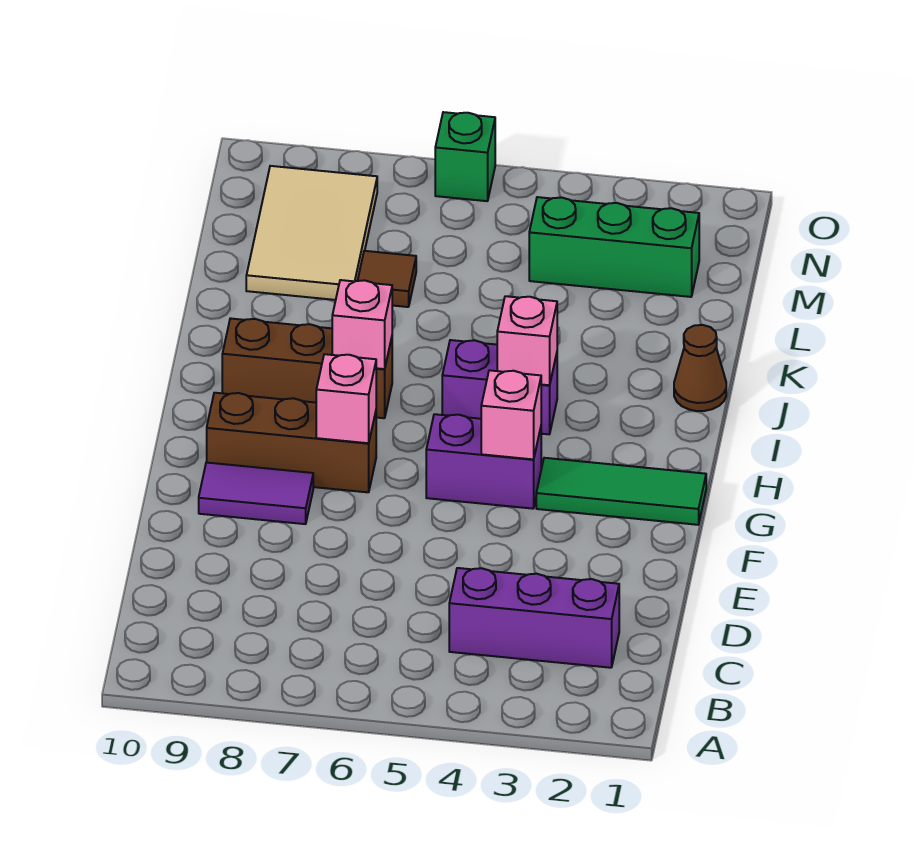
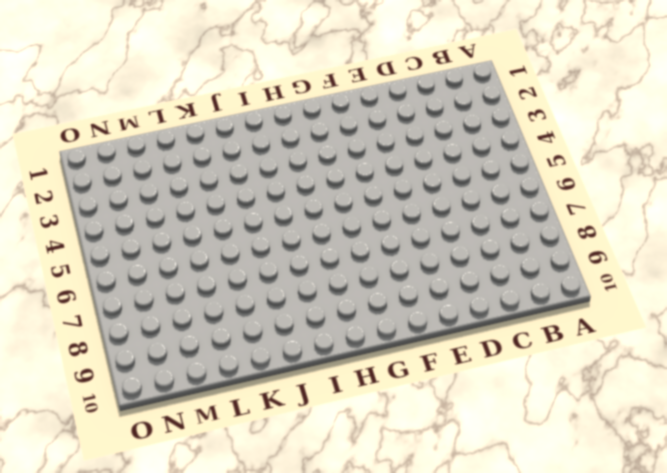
none -> purple brick C2:C4 level 1
none -> purple tile F8:F9 level 1
none -> green tile G1:G3 level 1

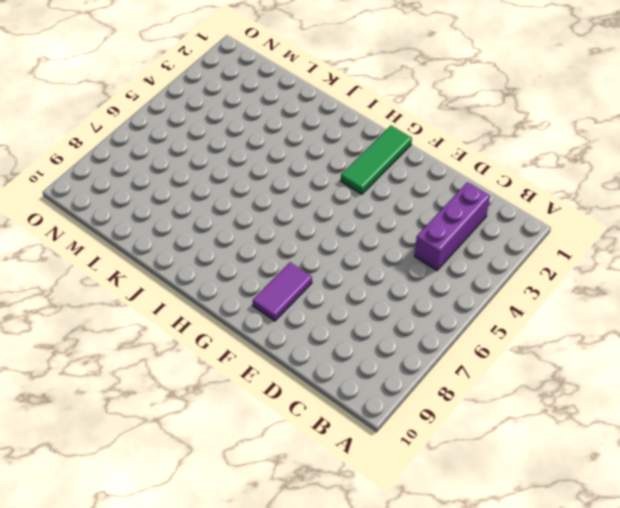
none -> purple brick G4:G5 level 1
none -> brown brick G7:G9 level 1
none -> purple brick I4:I5 level 1

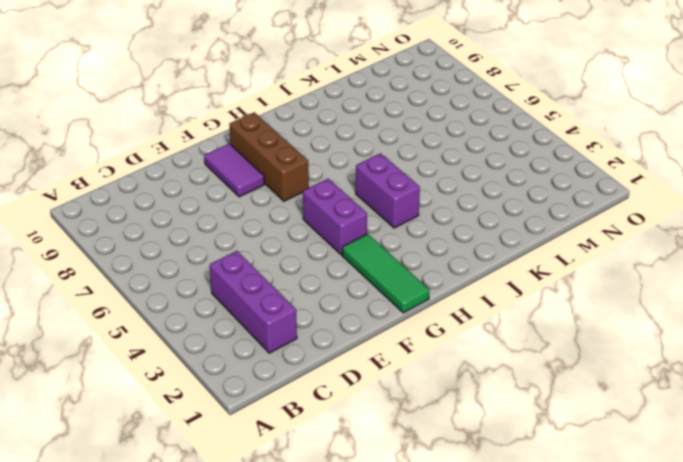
none -> brown brick I7:I9 level 1
none -> brown cone J1 level 1
none -> brown tile L7 level 1

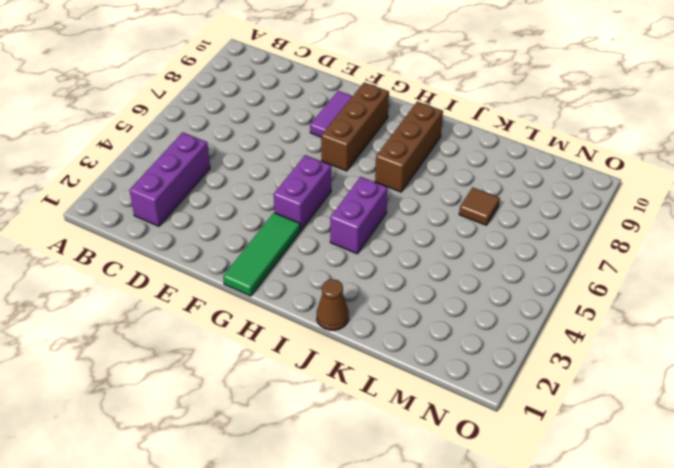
none -> tan tile L8:N9 level 1
none -> green brick M2:M4 level 1
none -> green brick O6 level 1

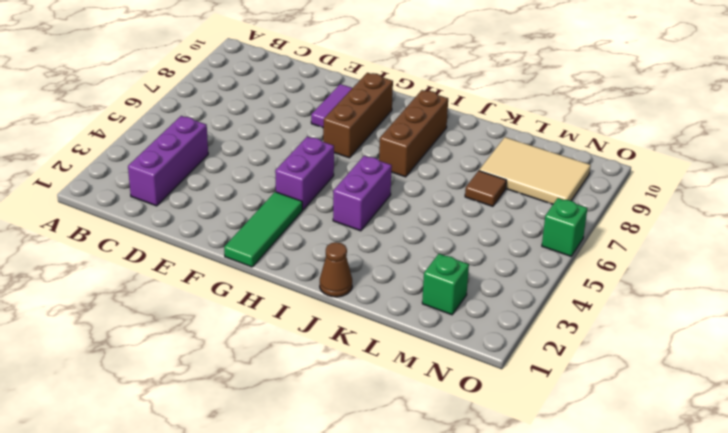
green brick M2 level 1 -> green brick M2:M4 level 1
none -> pink brick G4 level 2
none -> pink brick G7 level 2
none -> pink brick I4 level 2

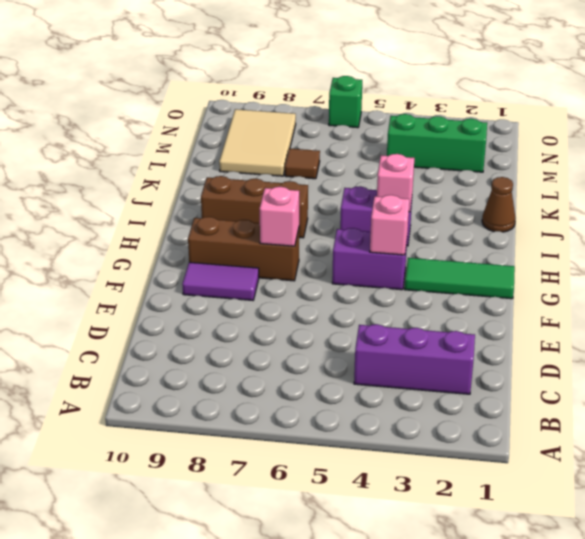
none -> pink brick I7 level 2

